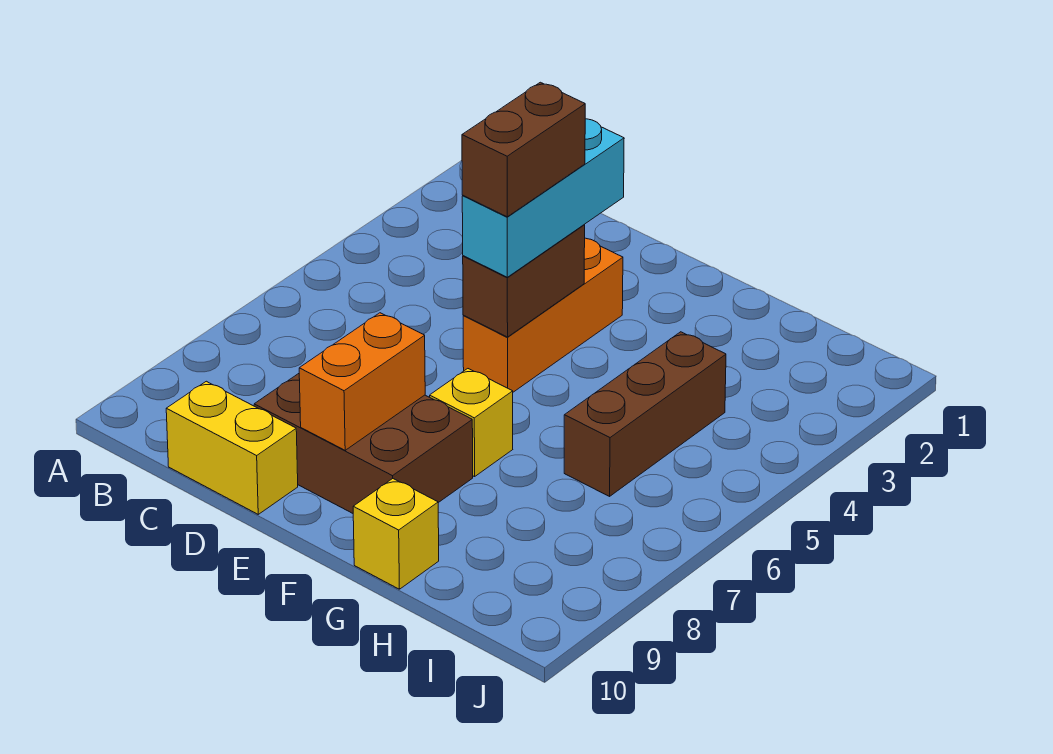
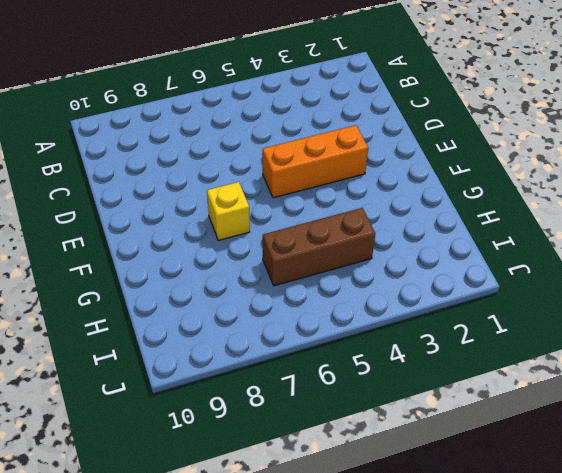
none -> yellow brick C10:D10 level 1
none -> brown brick D8:F9 level 1

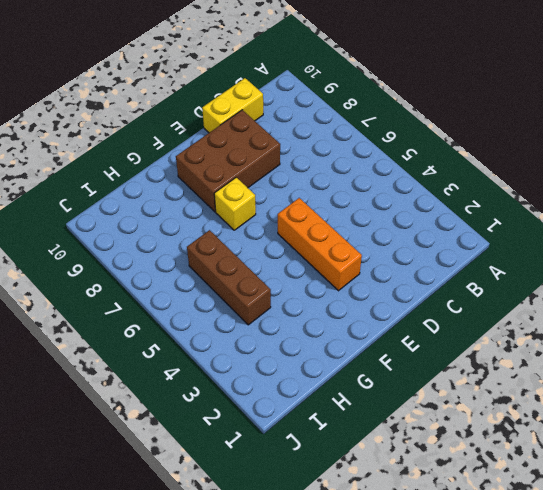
none -> yellow brick G10 level 1
none -> brown brick E4:E5 level 2

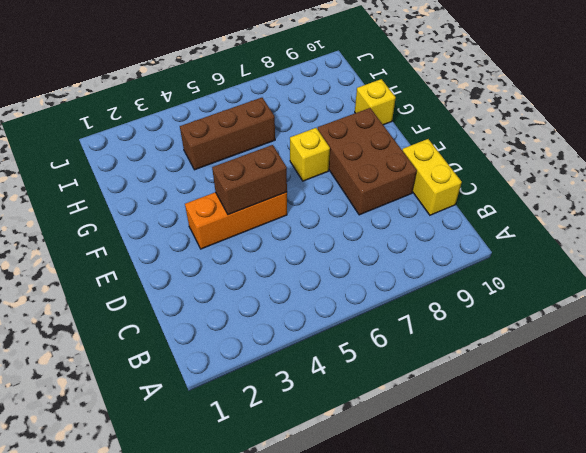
none -> orange brick E8:E9 level 2
none -> cyan brick E3:E5 level 3

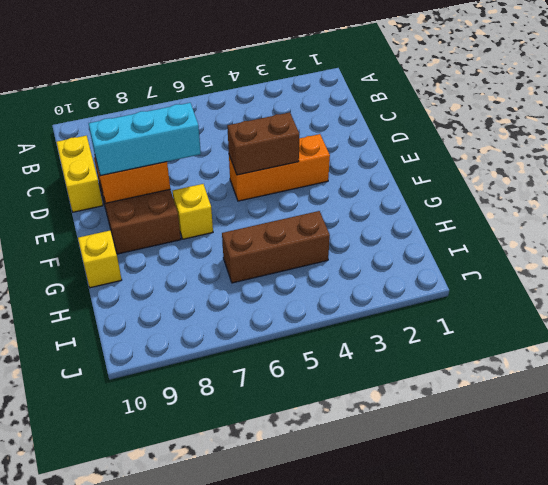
cyan brick E7:E9 level 3 -> cyan brick E3:E5 level 3
none -> brown brick E4:E5 level 4

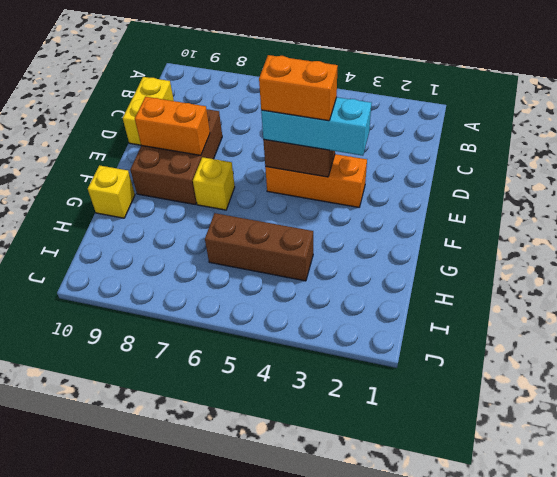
orange brick E4:E5 level 4 -> brown brick E4:E5 level 4

